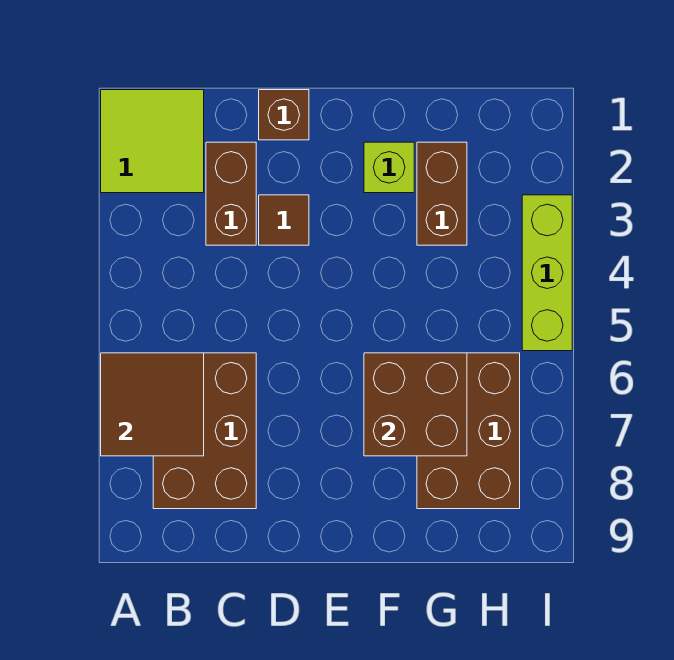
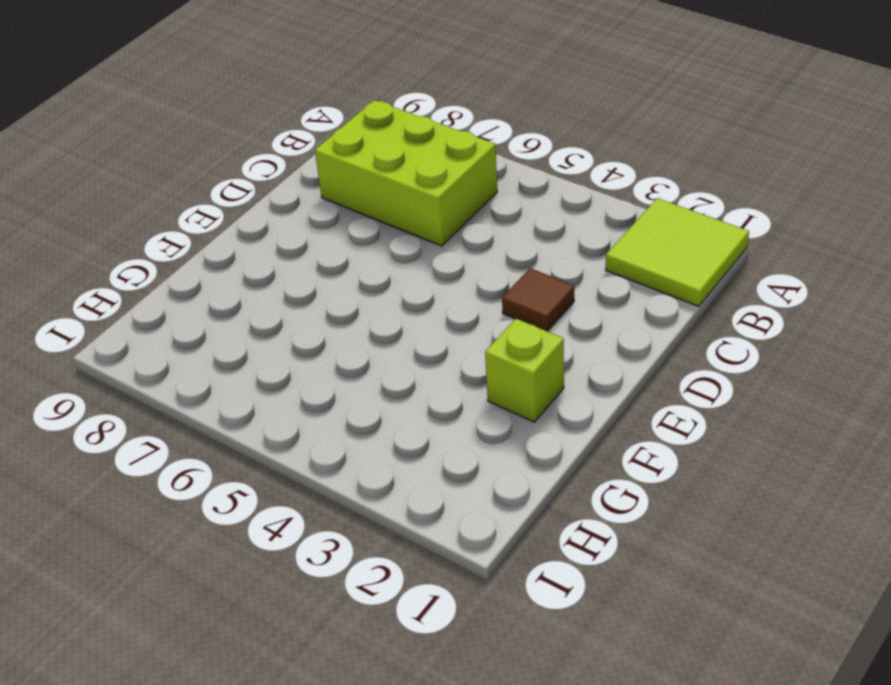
lime brick B6:C8 level 1 -> brown brick B6:C8 level 1
none -> brown brick C2:C3 level 1
none -> brown brick D1 level 1

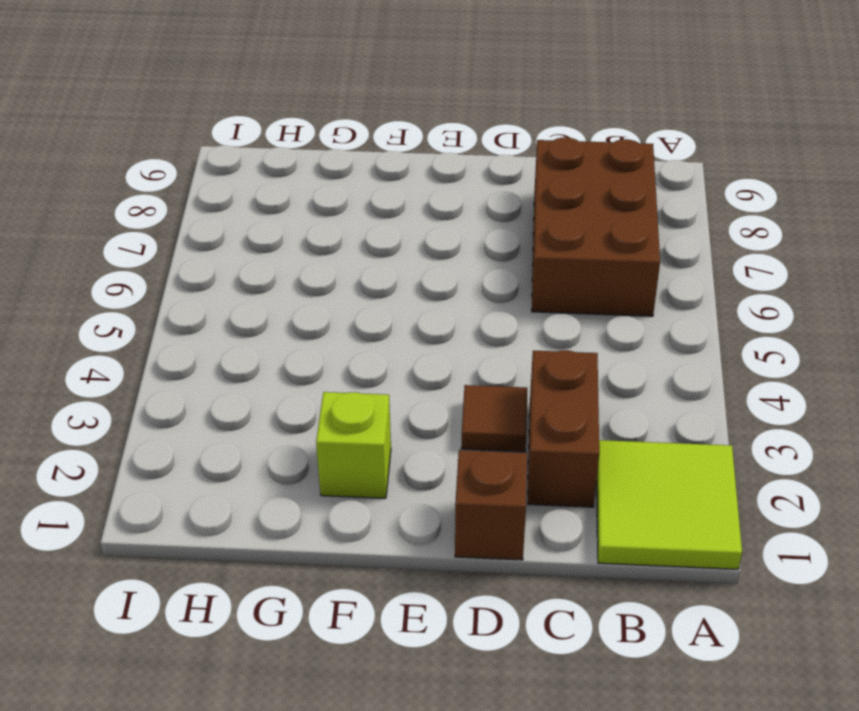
none -> brown brick G2:G3 level 1
none -> brown brick G6:H8 level 1

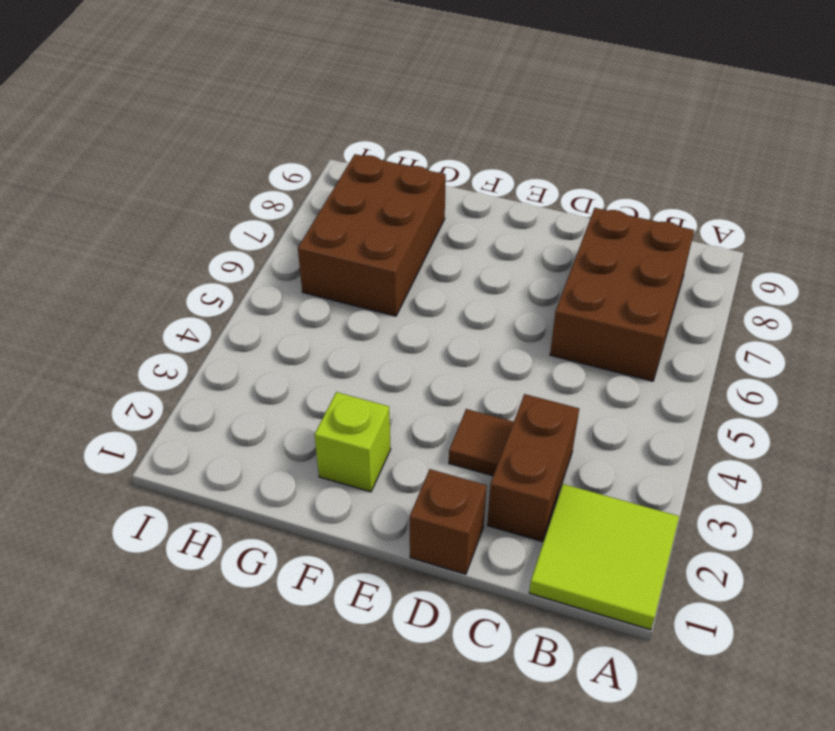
none -> brown brick G2:G3 level 1
none -> lime brick I3:I5 level 1

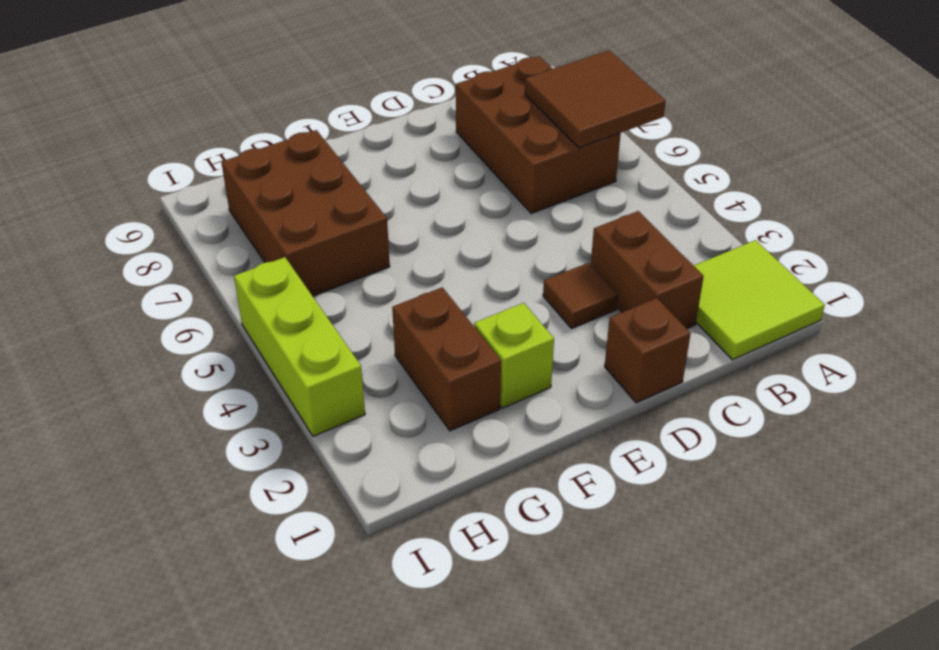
none -> brown brick F6:G7 level 2

